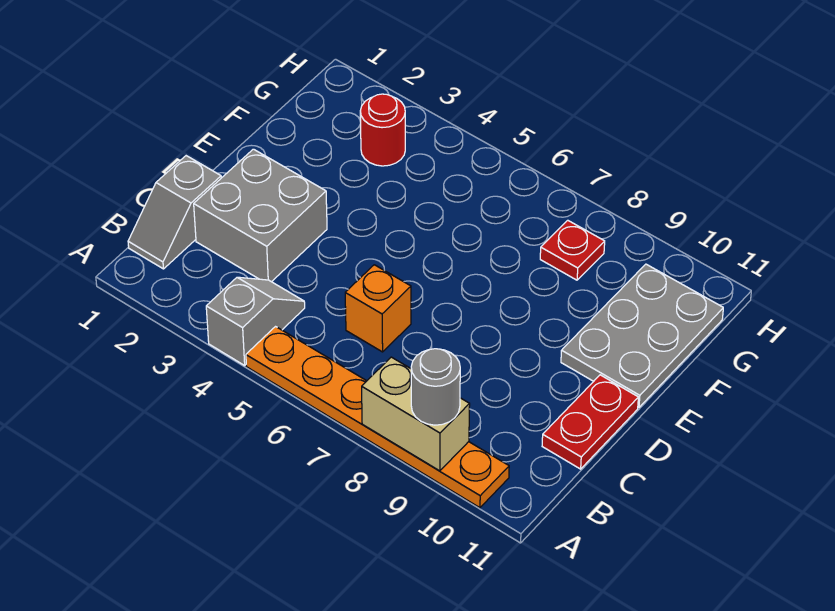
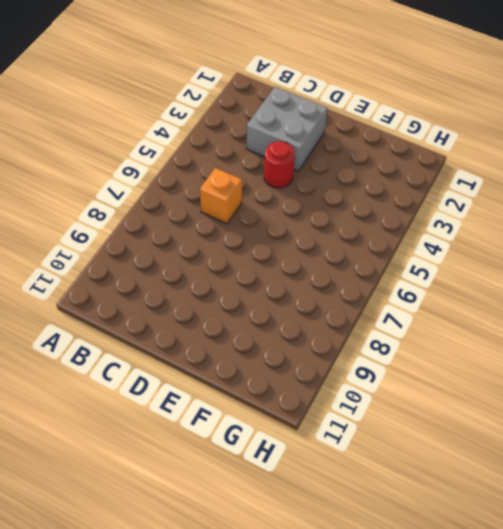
red round brick D4 level 1 -> red round brick G3 level 1
none -> grey slope A4:B4 level 1 top A
none -> orange plate A5:A10 level 1

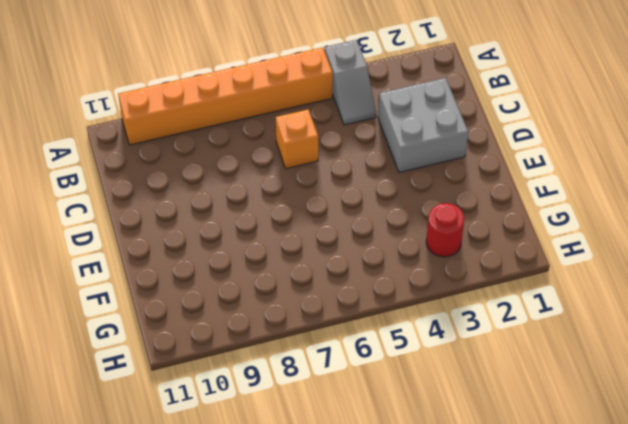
orange brick A5:A10 level 1 -> orange plate A5:A10 level 1
none -> grey slope B1:C1 level 1 top C
none -> red plate C11:D11 level 1

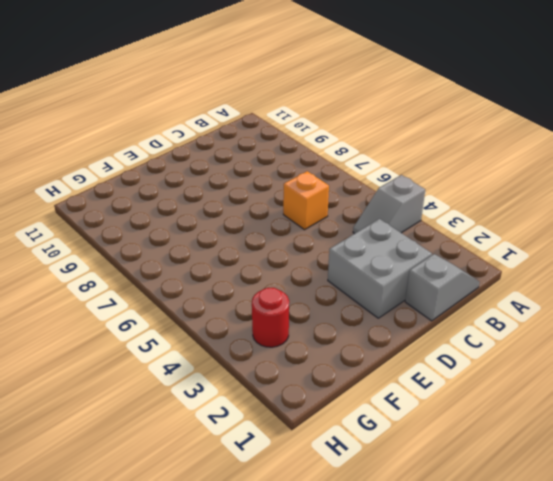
none -> orange plate A5:A10 level 1
none -> red plate C11:D11 level 1

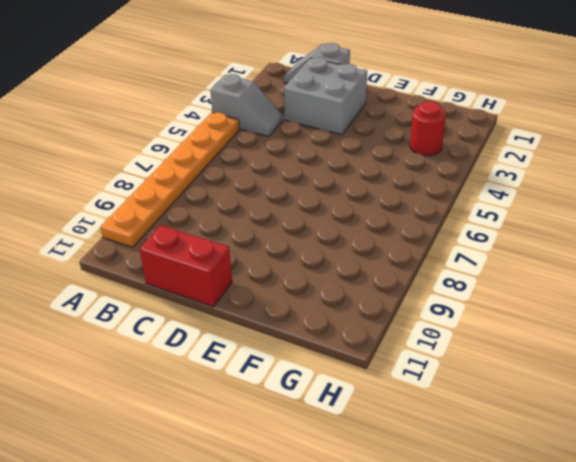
red brick C11:D11 level 1 -> red plate C11:D11 level 1
none -> orange brick C6 level 1
none -> grey plate E10:G11 level 1

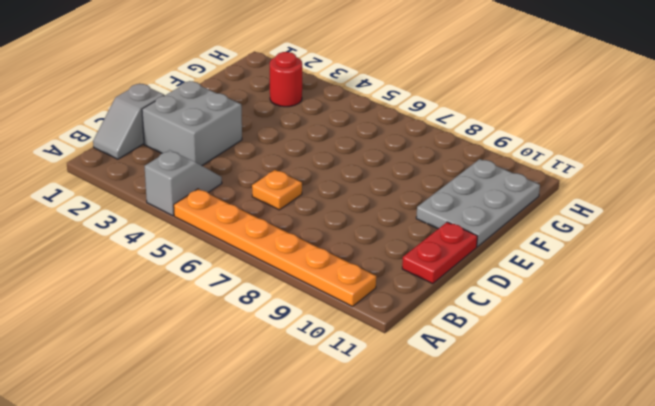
orange plate C6 level 1 -> orange brick C6 level 1
none -> red plate G8 level 1
none -> tan brick A8:A9 level 2

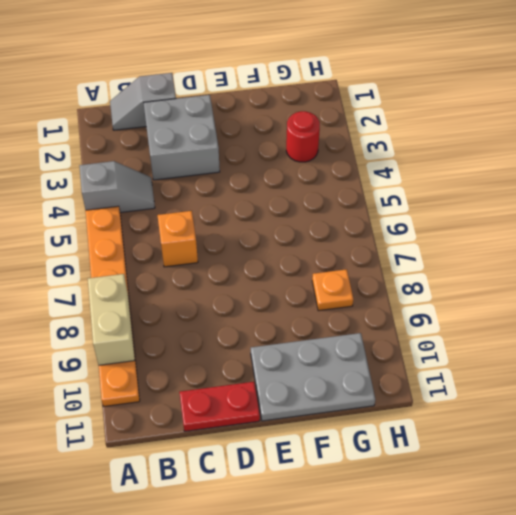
orange plate G8 level 1 -> red plate G8 level 1
none -> grey round brick A9 level 3

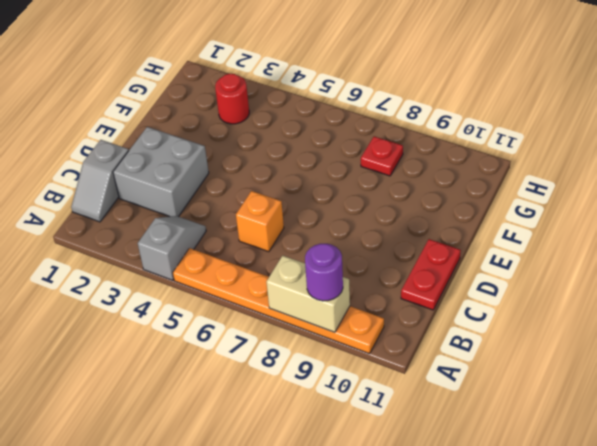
purple round brick A9 level 3 -> grey round brick A9 level 3
none -> grey plate E10:G11 level 1

